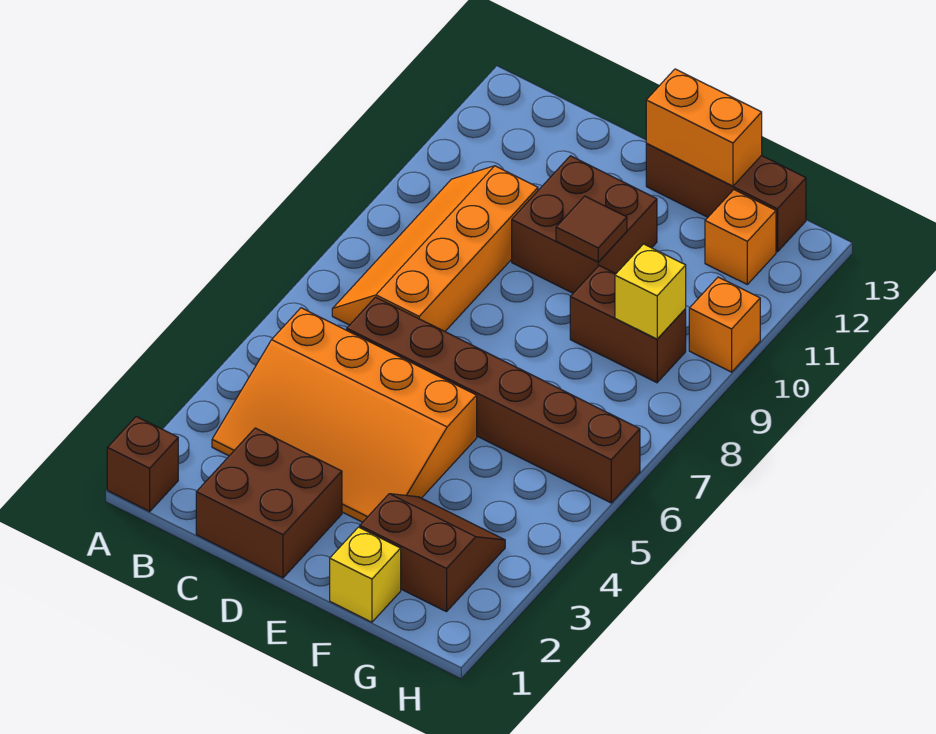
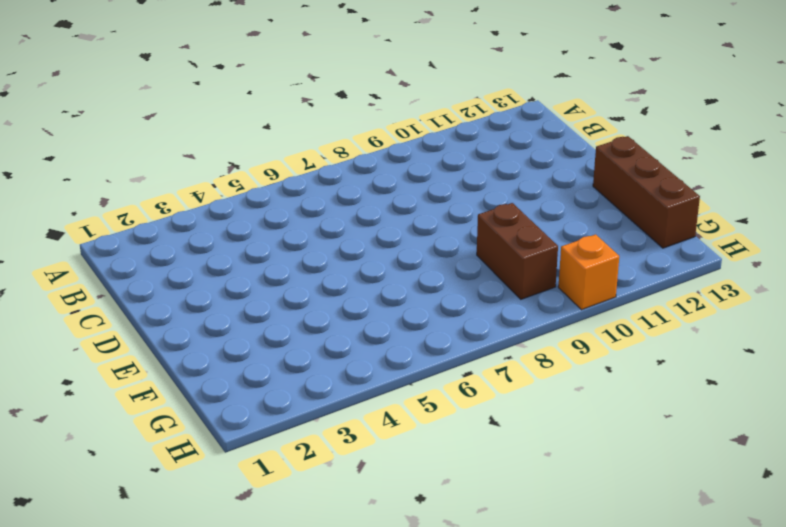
none -> brown brick A1 level 1
none -> orange slope B3:E5 level 1 top 5
none -> orange slope B7:C10 level 1 top C

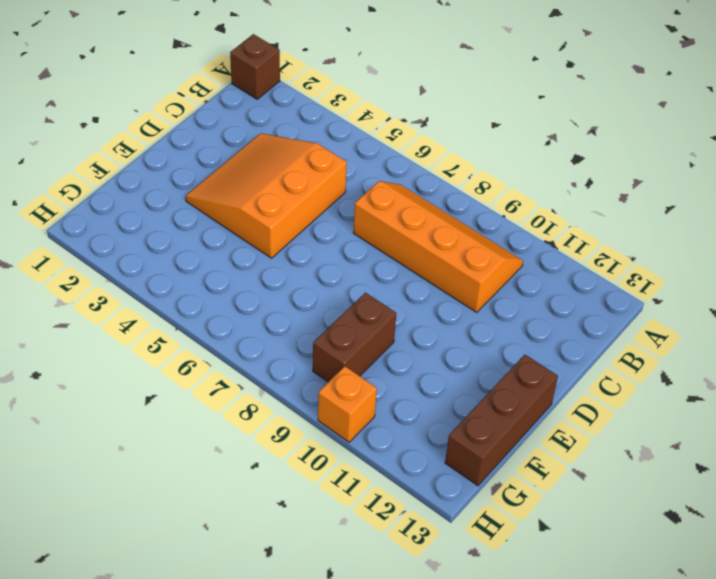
orange slope C3:E5 level 1 top 5 -> orange slope B3:E5 level 1 top 5
none -> brown brick C1:D2 level 1
none -> brown brick C6:H6 level 1
none -> brown brick D10:E11 level 1

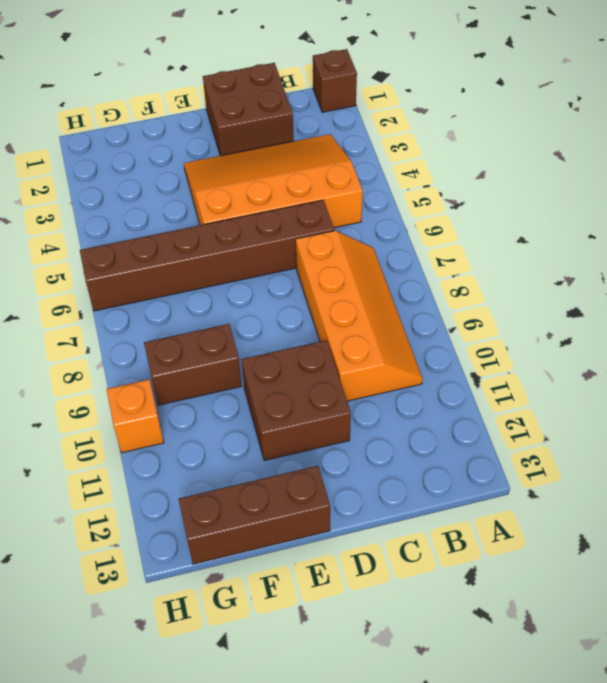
none -> yellow brick F1 level 1
none -> brown slope F2:G3 level 1 top 2
none -> orange brick G12 level 1

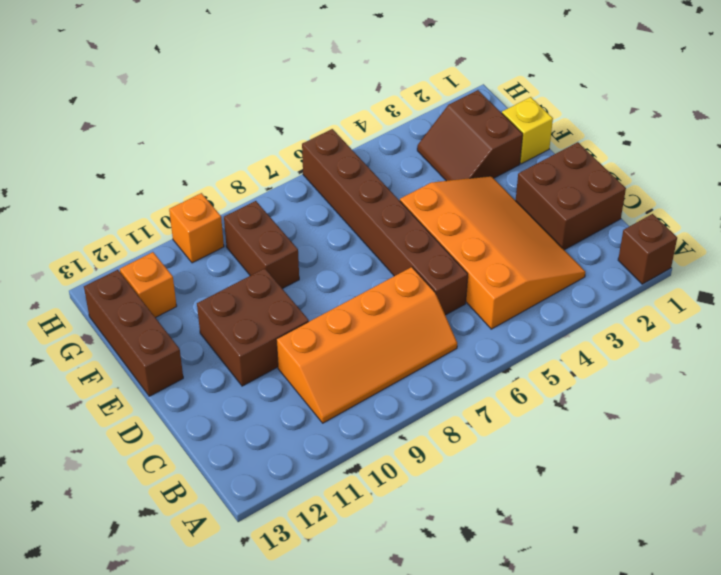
none -> brown tile E10 level 2
none -> orange brick E13:F13 level 2
none -> yellow brick G9 level 2

